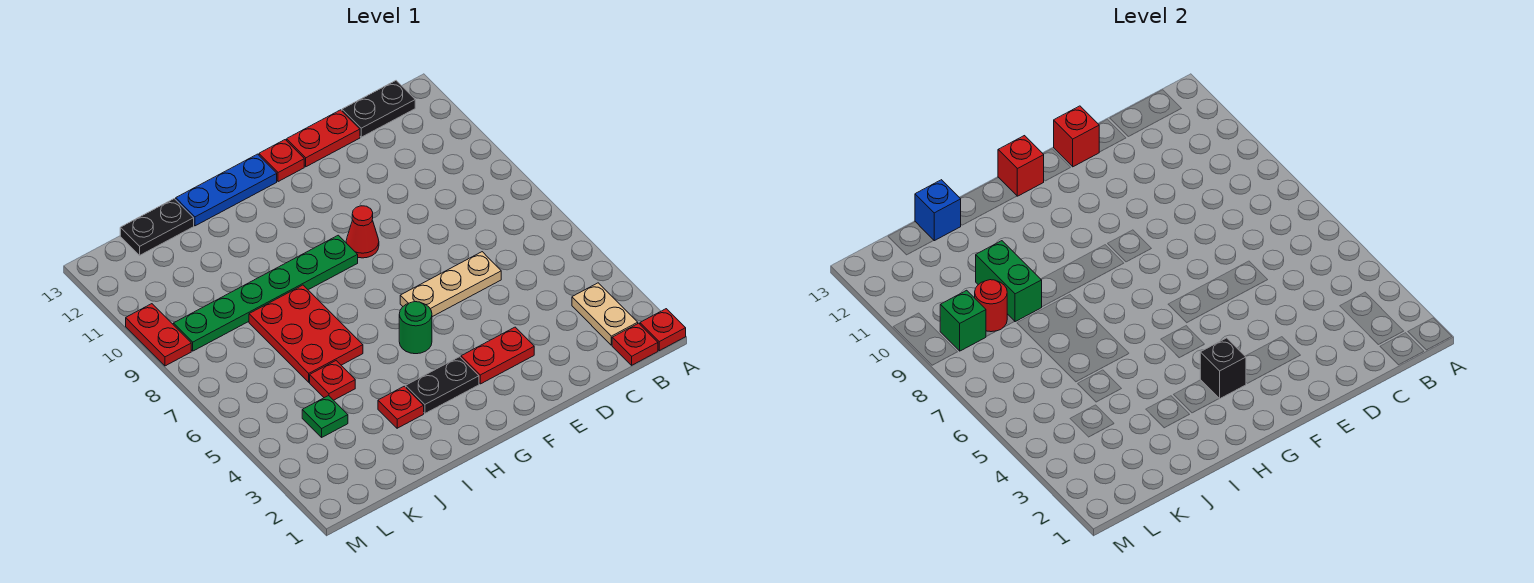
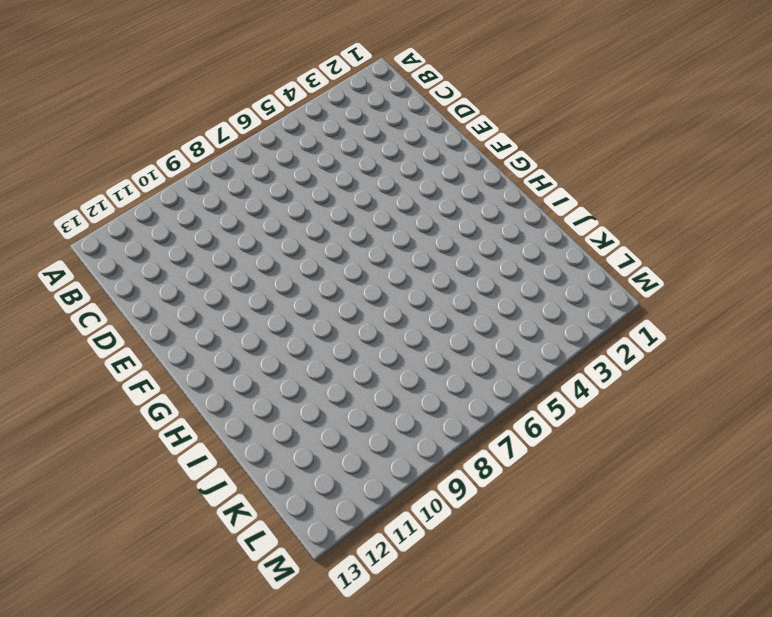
none -> red plate A1 level 1
none -> red plate B1 level 1
none -> tan plate B2:B3 level 1

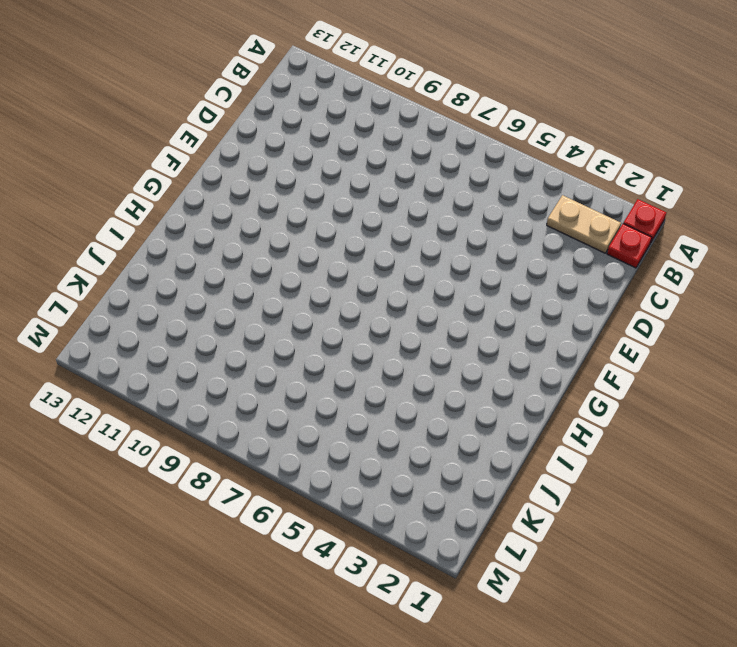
none -> black plate B13:C13 level 1
none -> tan plate D6:F6 level 1
none -> red plate D13:E13 level 1

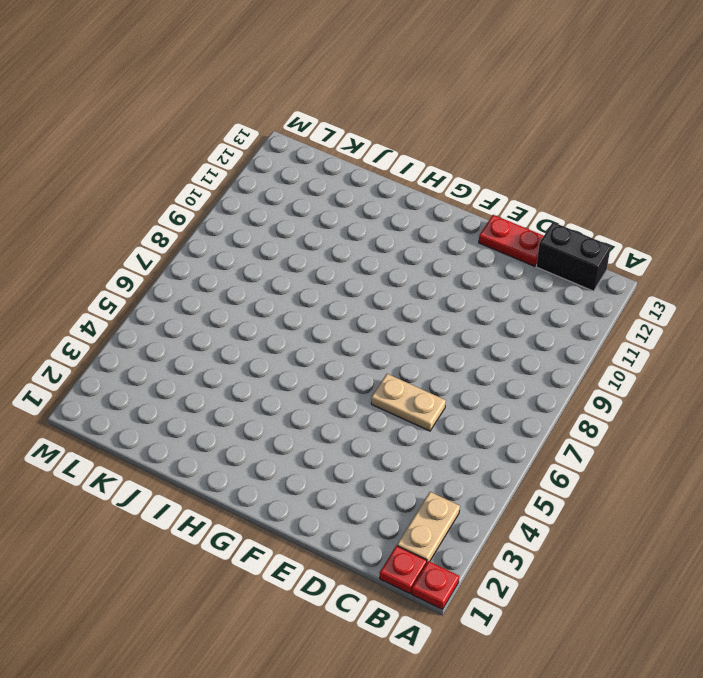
black brick B13:C13 level 1 -> black plate B13:C13 level 1
tan plate D6:E6 level 1 -> tan plate D6:F6 level 1
none -> red plate E3:F3 level 1
none -> red cone F9 level 1
none -> red plate F13 level 1

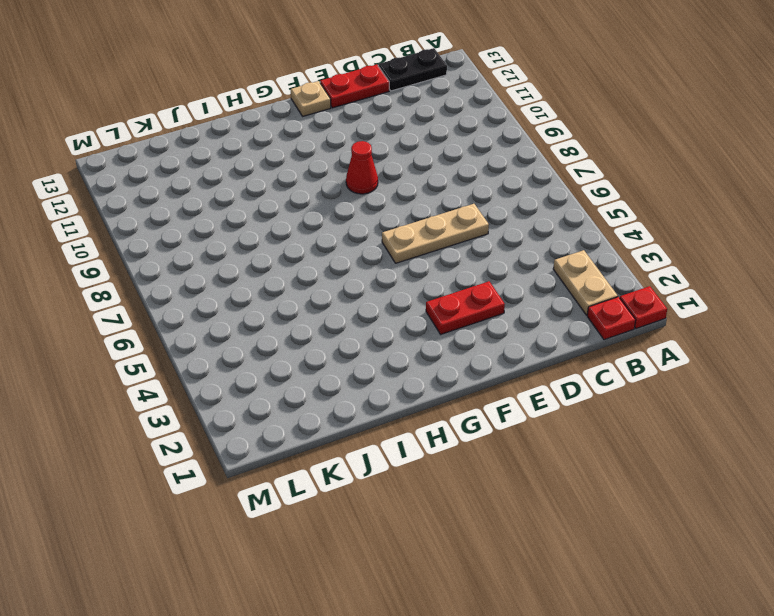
tan plate F13 level 1 -> red plate F13 level 1
none -> black plate G3:H3 level 1
none -> green round brick G5 level 1
none -> green plate G9:L9 level 1

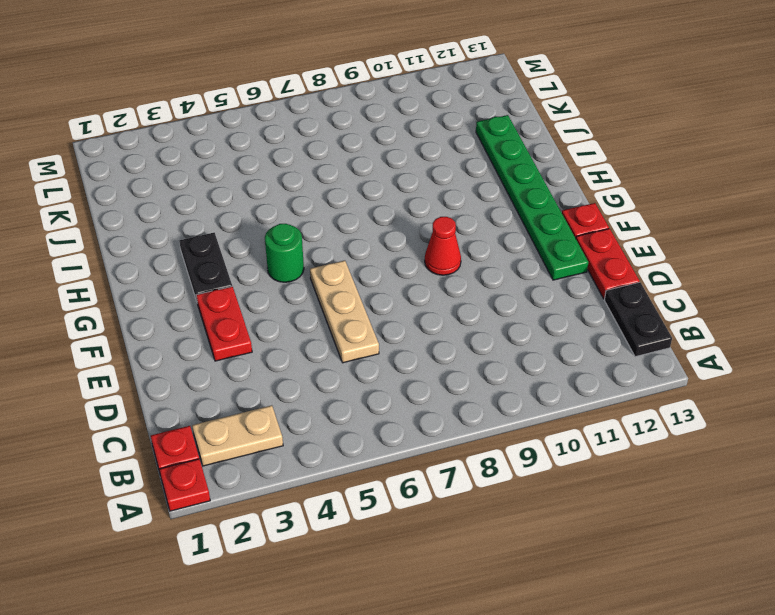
green plate E12:J12 level 1 -> green plate G9:L9 level 1
none -> blue plate G13:I13 level 1
none -> red plate I3 level 1
none -> red plate I6:J8 level 1

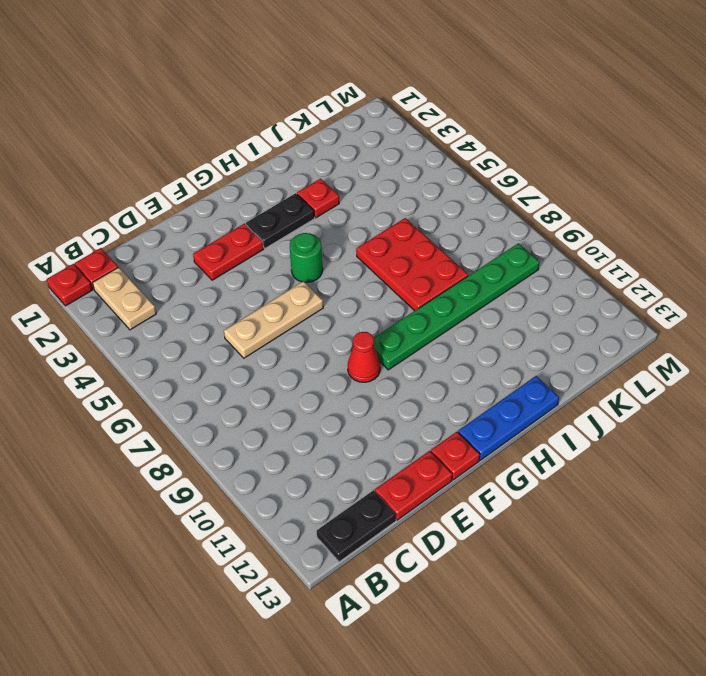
none -> red plate J5 level 1
none -> black plate J13:K13 level 1
none -> green plate K4 level 1

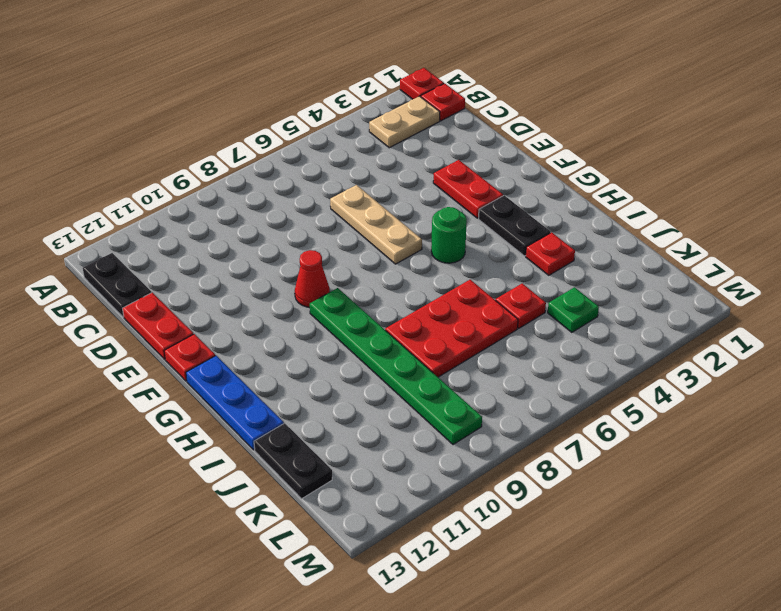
none -> red plate M9:M10 level 1
none -> red brick E13 level 2
none -> black brick G3 level 2

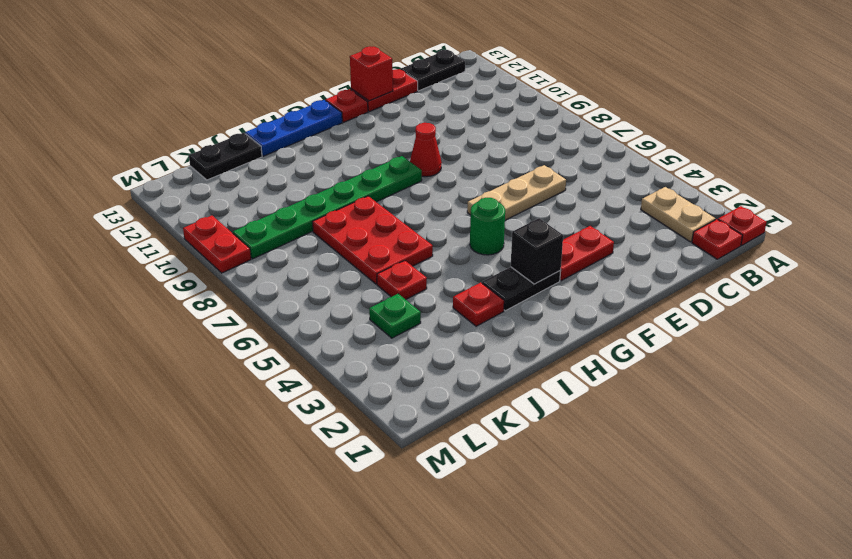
none -> red brick G13 level 2
none -> green brick J9:J10 level 2
none -> blue brick J13 level 2

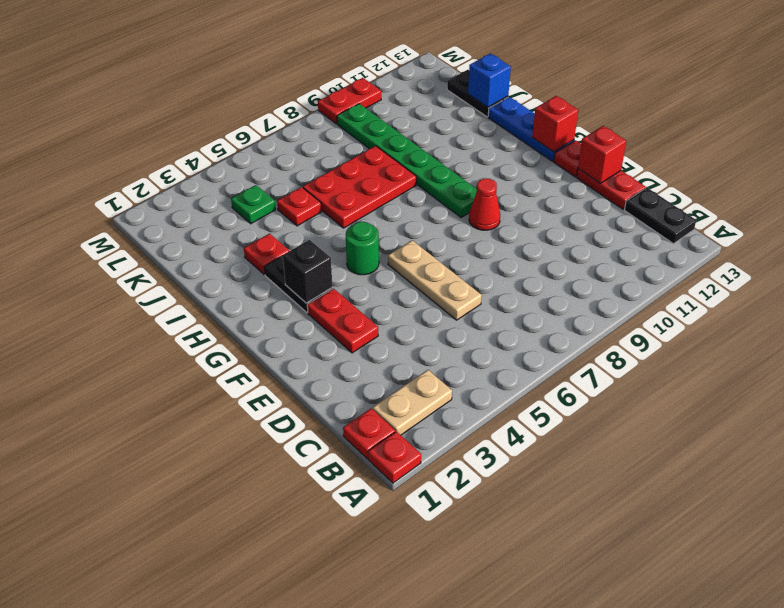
none -> green brick J9:J10 level 2
none -> red round brick K9 level 2
none -> green brick L9 level 2

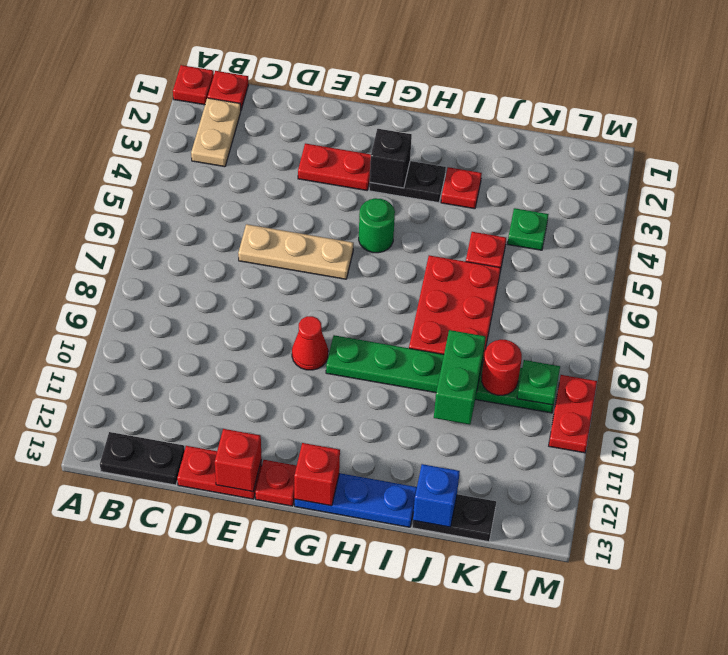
green plate L9 level 2 -> green brick L9 level 2

